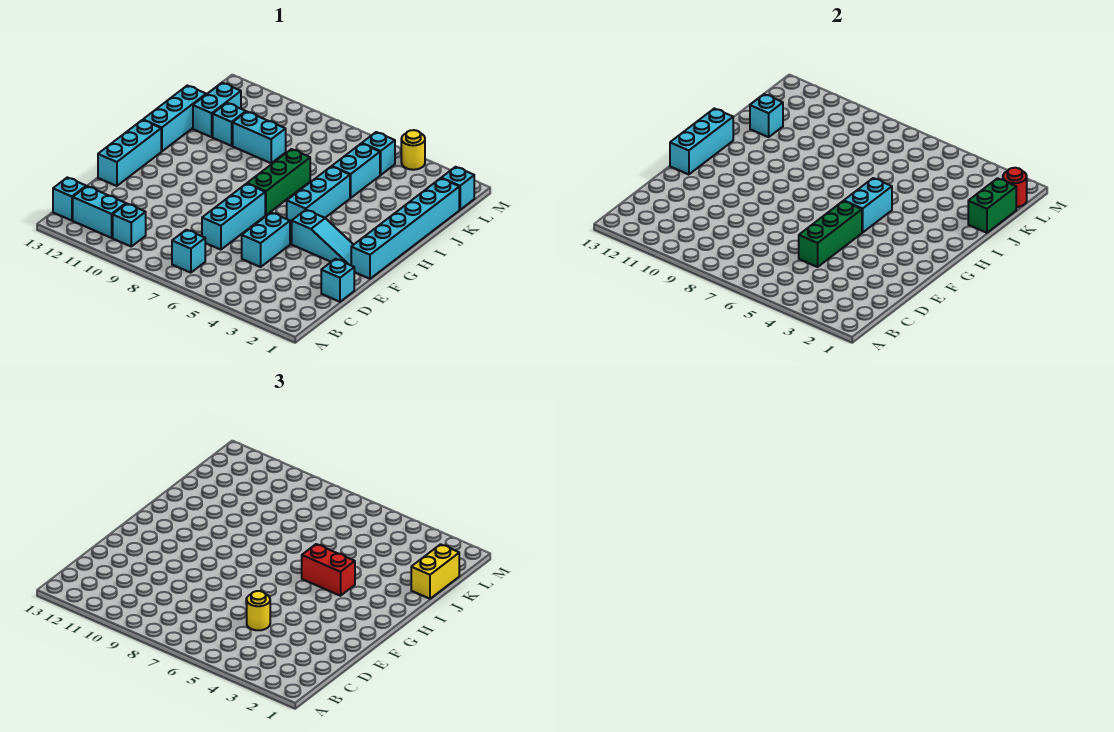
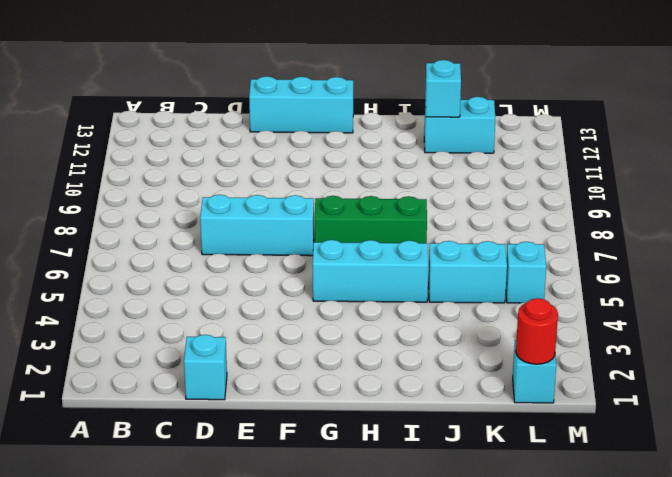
none -> cyan brick B7 level 1
none -> cyan brick B10 level 1
none -> cyan brick B11:B12 level 1

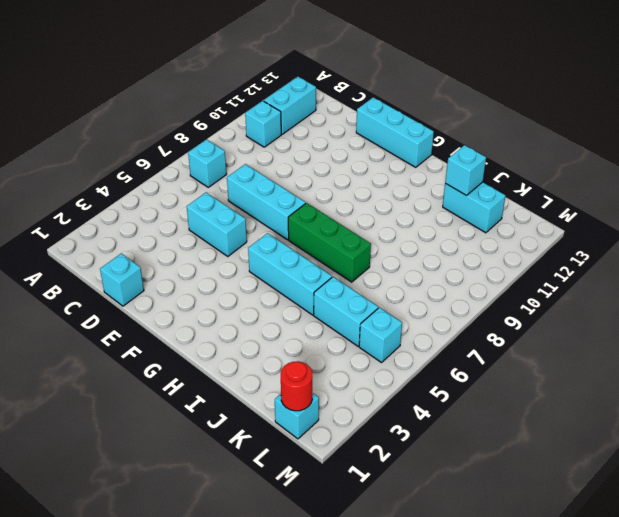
none -> cyan brick B13 level 1
none -> cyan brick F1:K1 level 1
none -> cyan slope F2:F4 level 1 top 4

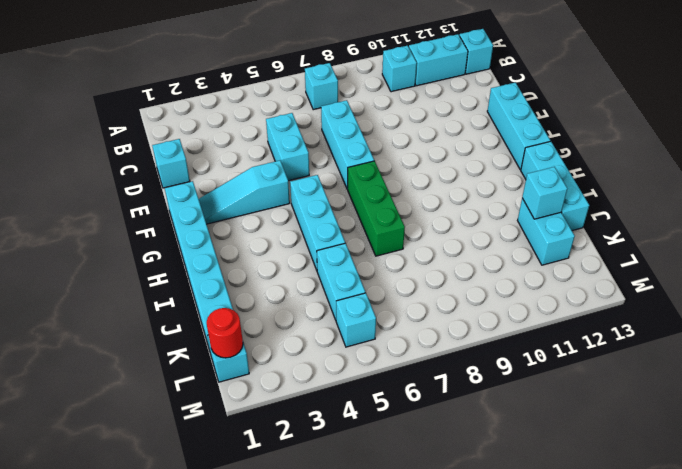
none -> cyan brick J9:J10 level 1
none -> cyan brick J11 level 1
none -> yellow round brick M4 level 1

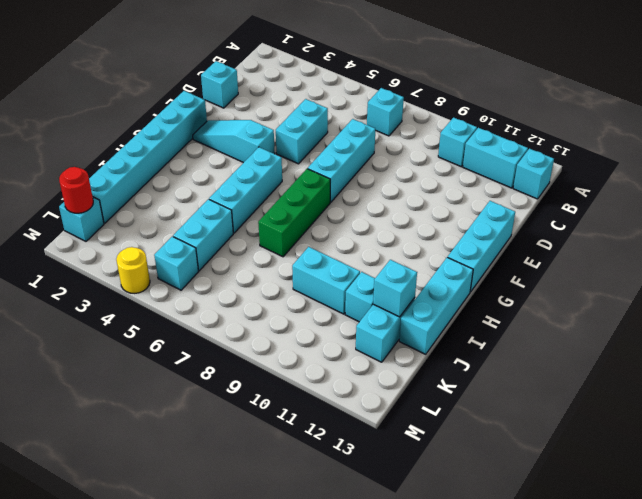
none -> green brick D5:F5 level 2
none -> cyan brick F13:H13 level 2
none -> cyan brick G5:H5 level 2

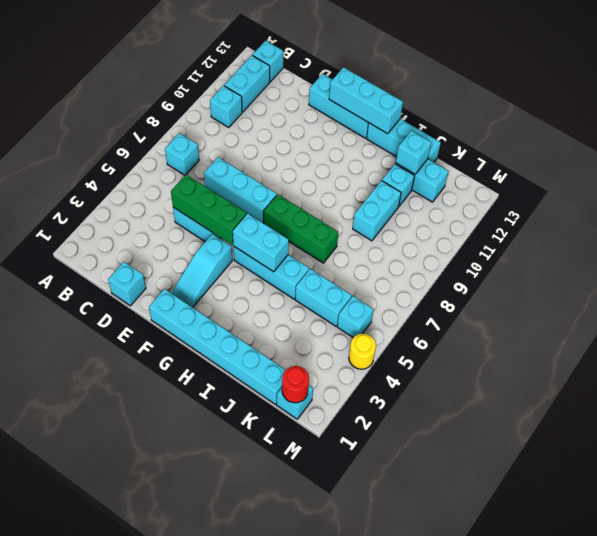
none -> green brick J1:K1 level 2
none -> yellow round brick D5 level 3
none -> red brick H4:H5 level 3

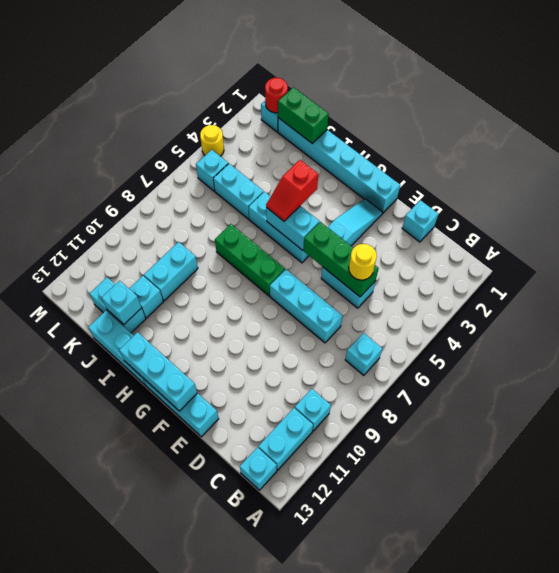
red slope H4:H5 level 3 top 4 -> red brick H4:H5 level 3
none -> yellow brick J1:K1 level 3

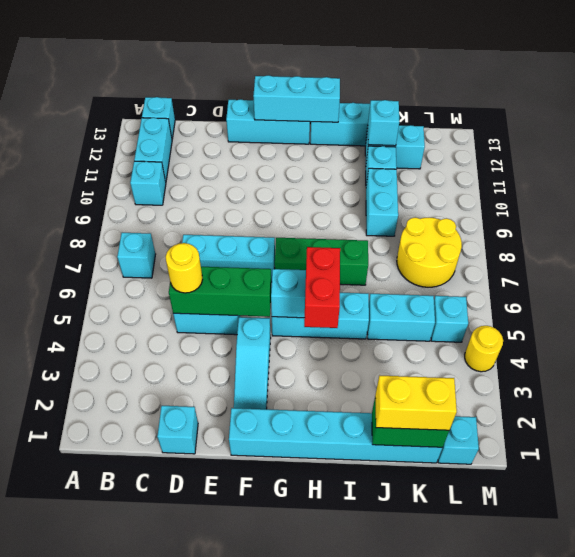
yellow round brick K7:L8 level 1 -> none
none -> red round brick L1 level 2

